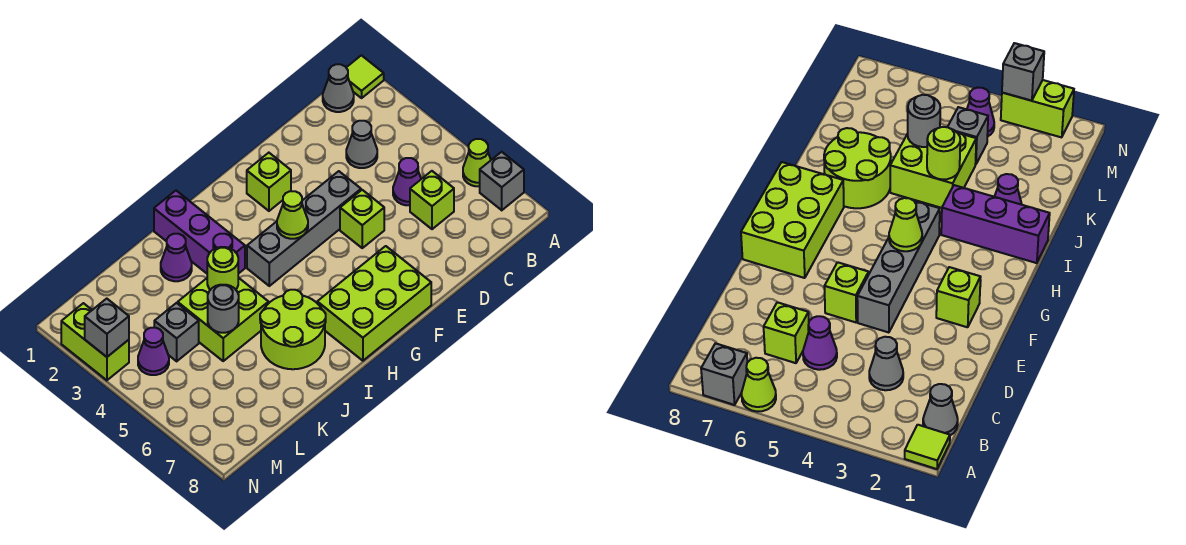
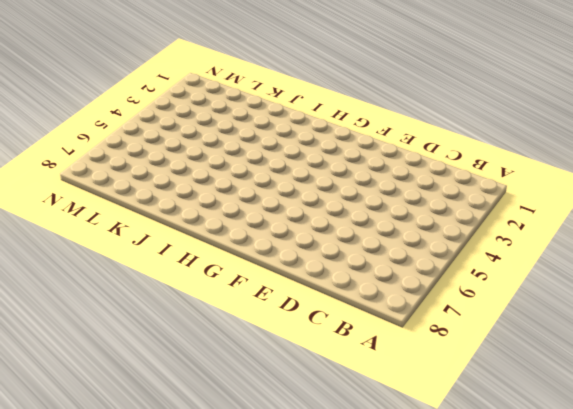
none -> lime tile A1 level 1
none -> lime cone A6 level 1
none -> grey brick A7 level 1

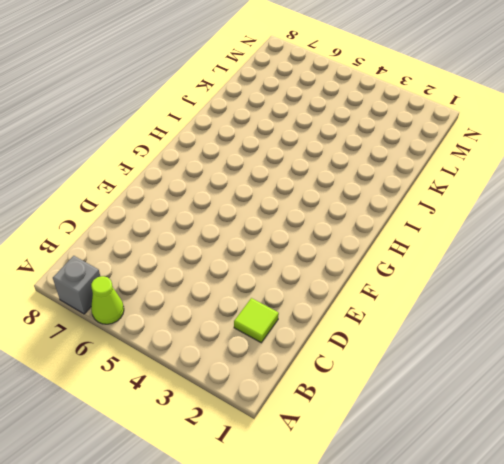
lime tile C2 level 1 -> lime tile A1 level 1
none -> grey cone B1 level 1
none -> grey cone C3 level 1
none -> purple cone C5 level 1

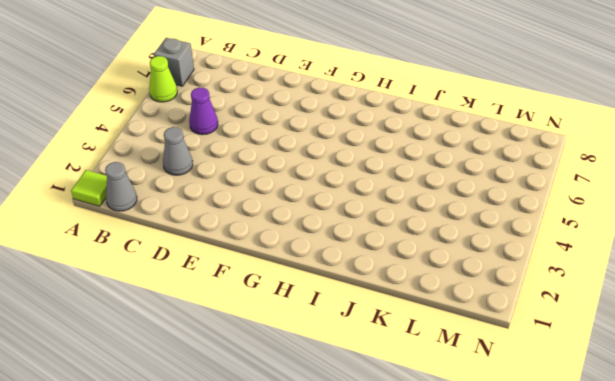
none -> lime brick C6 level 1
none -> grey brick E4:H4 level 1
none -> lime brick E5 level 1

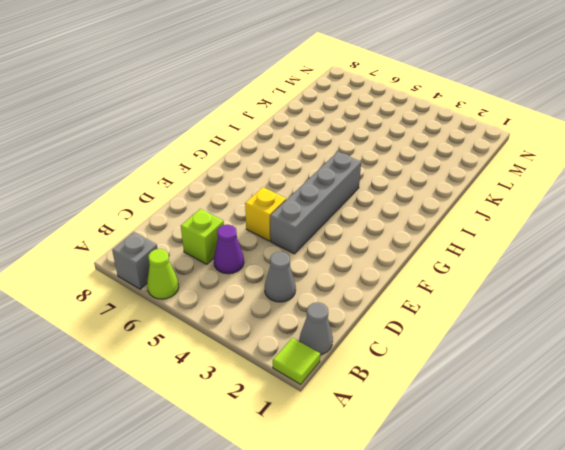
yellow brick E5 level 1 -> lime brick E5 level 1
none -> lime brick F2 level 1
none -> lime brick F7:H8 level 1
none -> purple brick I1:I3 level 1

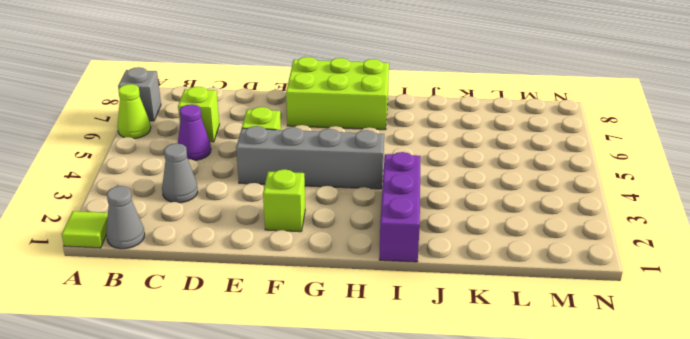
none -> lime round brick I6:J7 level 1
none -> purple cone J2 level 1
none -> lime brick J4:K5 level 1

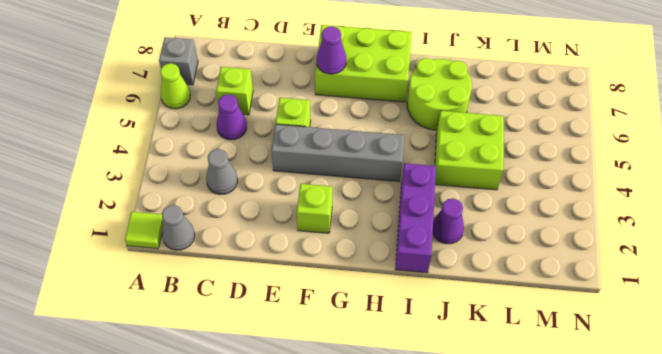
purple cone F7 level 2 -> purple cone M4 level 1
none -> grey brick L4 level 1
none -> lime brick N2:N3 level 1
none -> lime cone G4 level 2

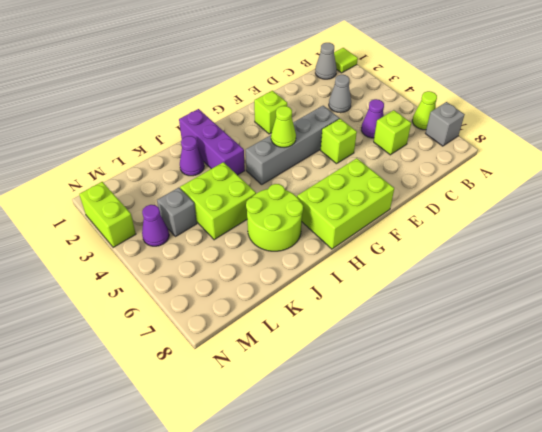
none -> lime round brick J4 level 2
none -> grey round brick K5 level 2
none -> grey brick N3 level 2

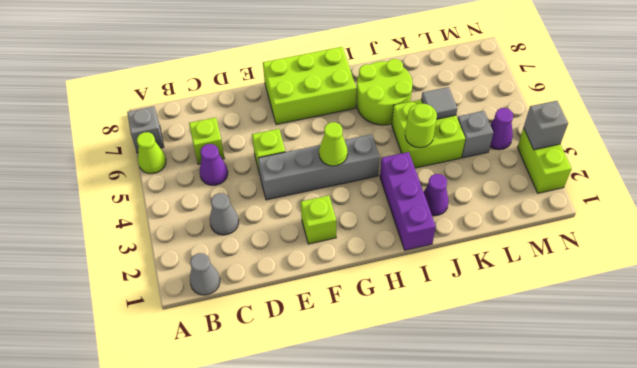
grey tile K5 level 2 -> grey round brick K5 level 2
none -> lime tile A1 level 1

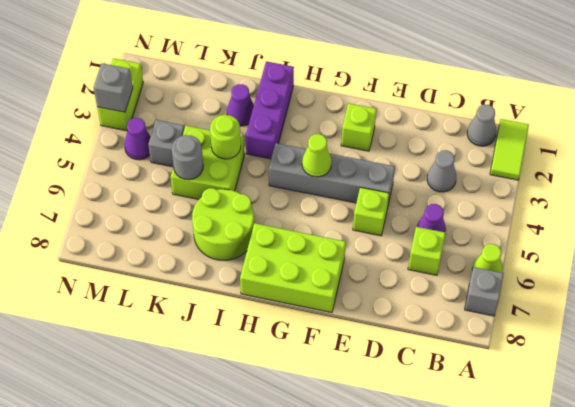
lime tile A1:A2 level 1 -> lime tile A1 level 1

